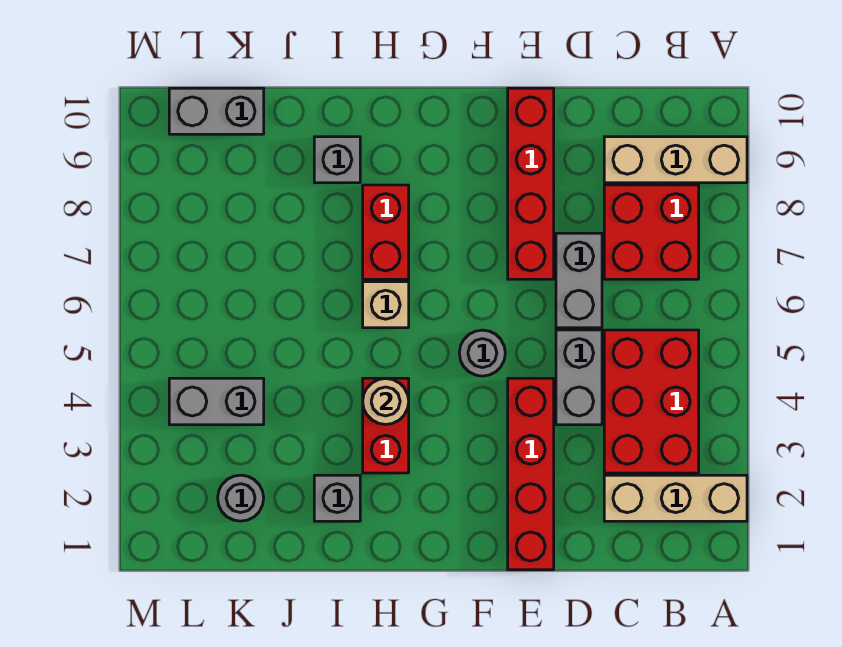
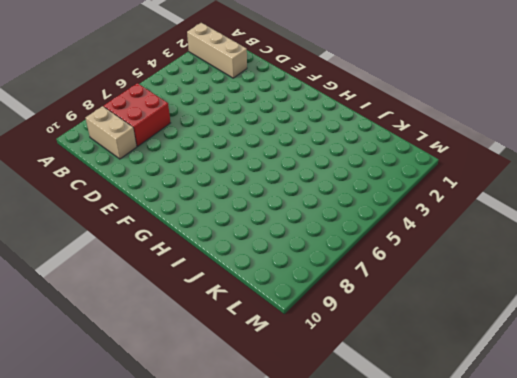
tan brick B9:C9 level 1 -> tan brick A9:C9 level 1
none -> red brick B3:C5 level 1
none -> grey brick D4:D5 level 1
none -> grey brick D6:D7 level 1

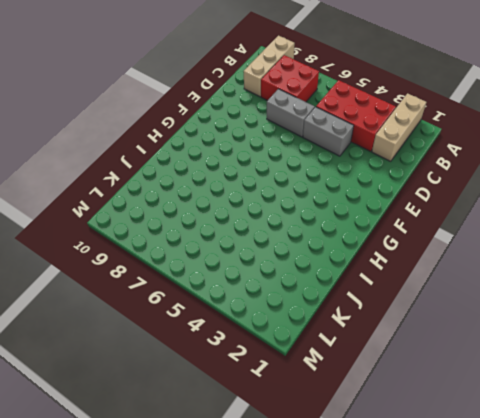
none -> red brick E1:E4 level 1
none -> red brick E7:E10 level 1
none -> grey round brick F5 level 1

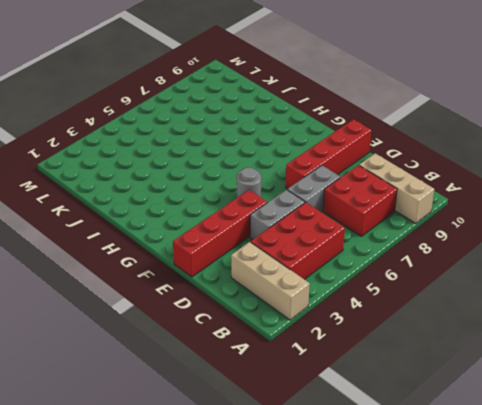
none -> red brick H3:H4 level 1
none -> tan brick H6 level 1
none -> red brick H7:H8 level 1

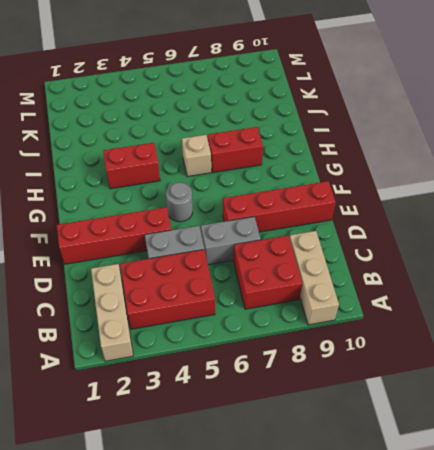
none -> grey brick I2 level 1
none -> grey brick I9 level 1
none -> grey round brick K2 level 1

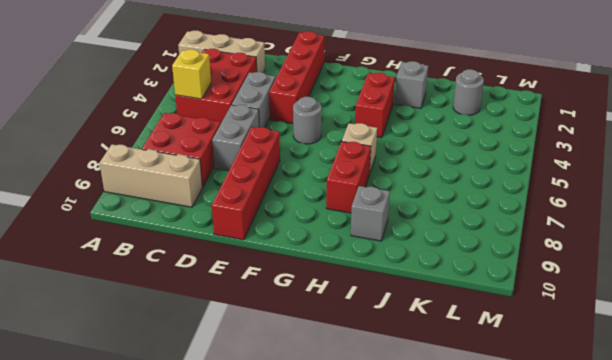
yellow brick B5 level 2 -> none
none -> grey brick K4:L4 level 1
none -> grey brick K10:L10 level 1
none -> tan round brick H4 level 2

